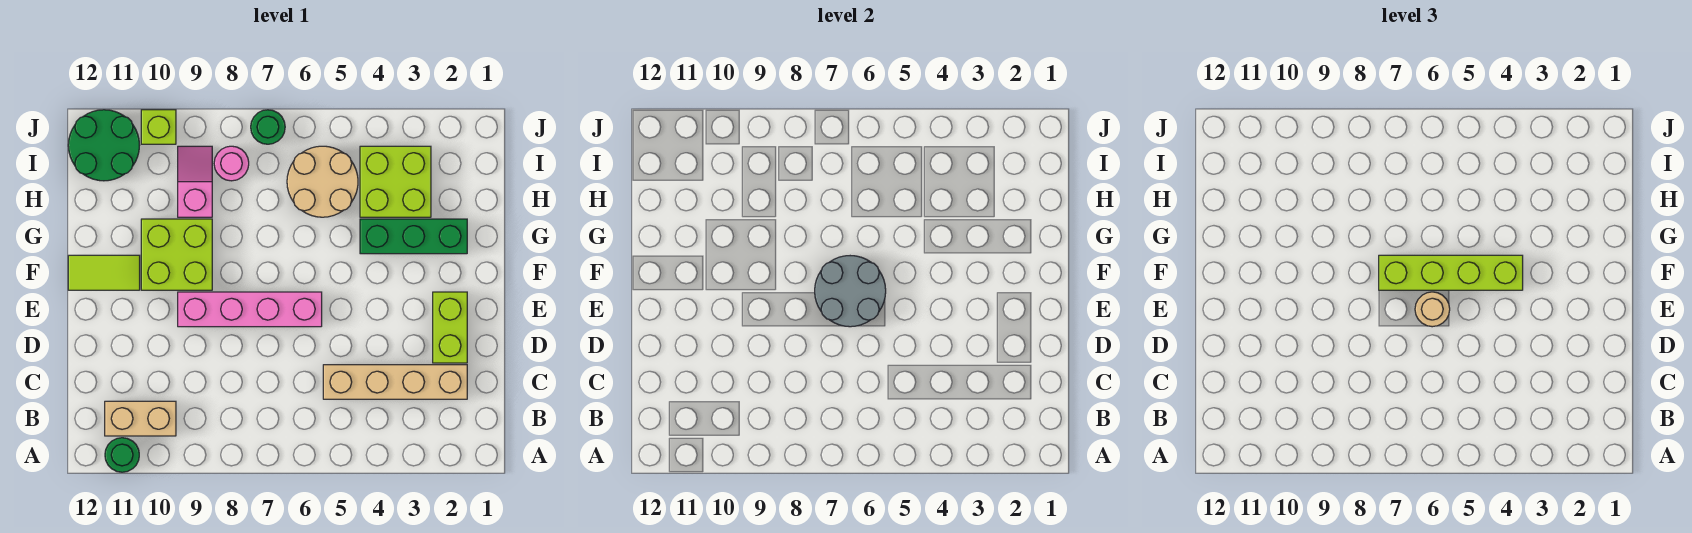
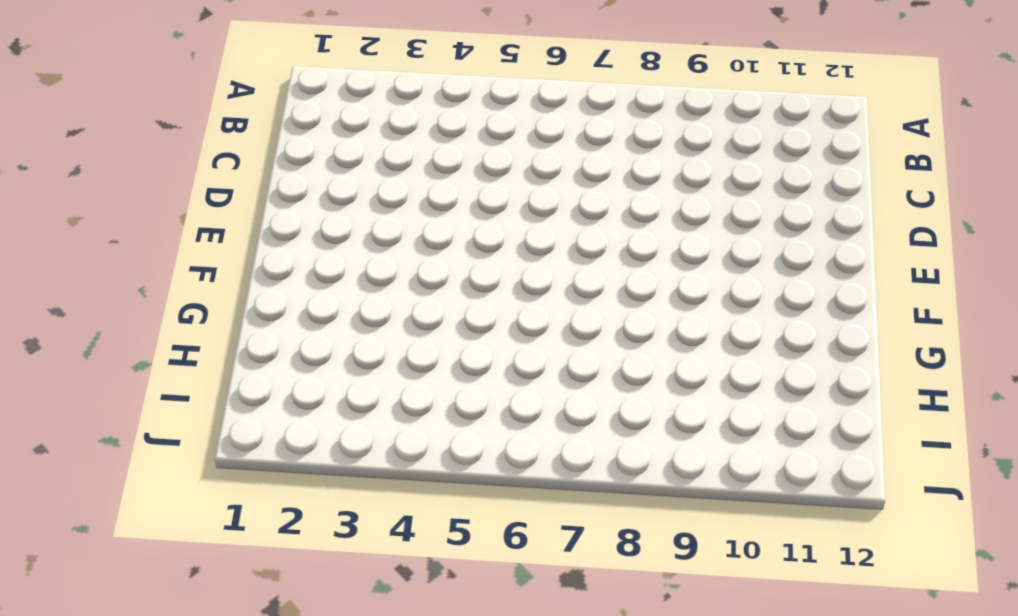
none -> green round brick A11 level 1
none -> tan brick B10:B11 level 1
none -> tan brick C2:C5 level 1

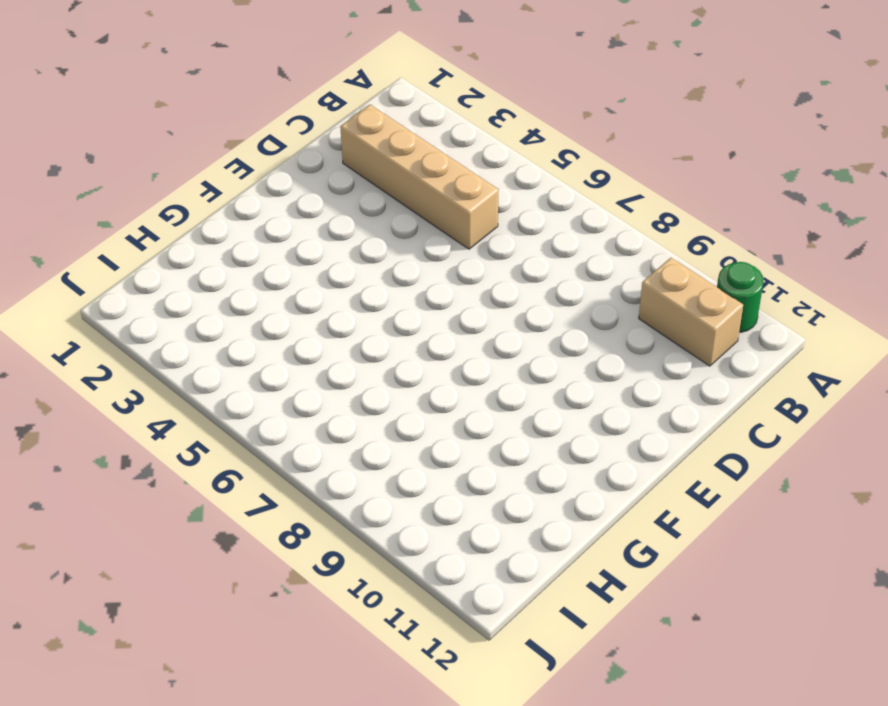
none -> lime brick D2:E2 level 1
none -> pink brick E6:E9 level 1
none -> lime brick F9:G10 level 1

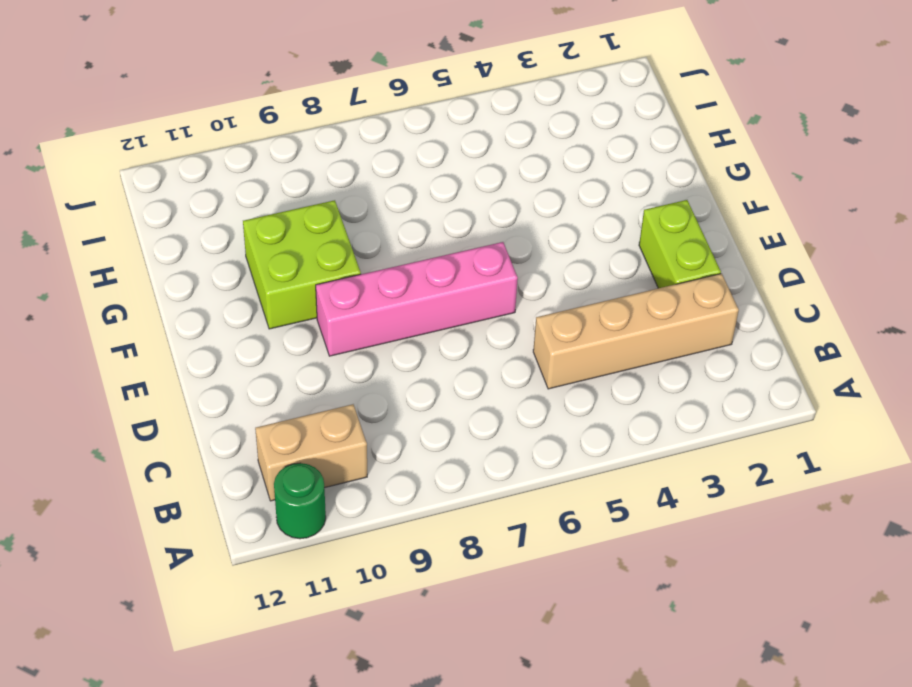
none -> lime tile F11:F12 level 1
none -> green brick G2:G4 level 1
none -> lime brick H3:I4 level 1

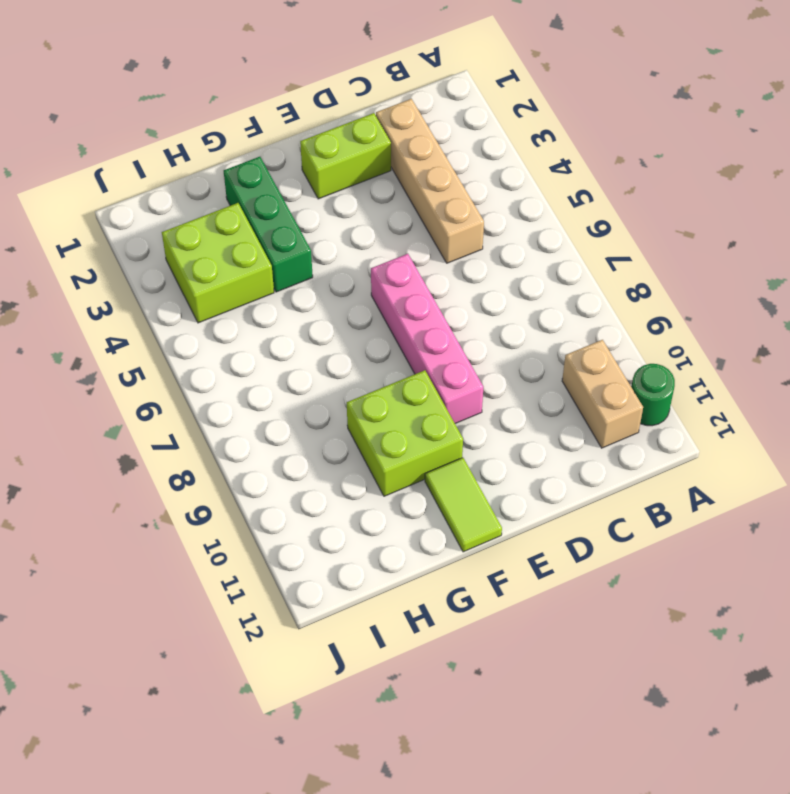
none -> tan round brick H5:I6 level 1
none -> pink slope H9:I9 level 1 top H
none -> pink round brick I8 level 1

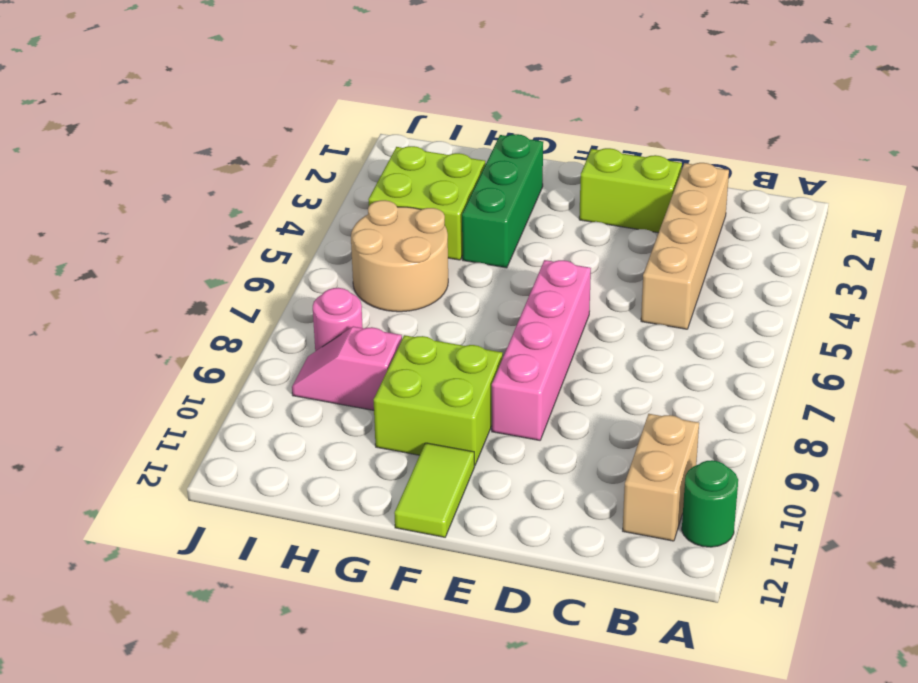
none -> green round brick I11:J12 level 1
none -> green round brick J7 level 1
none -> lime brick J10 level 1

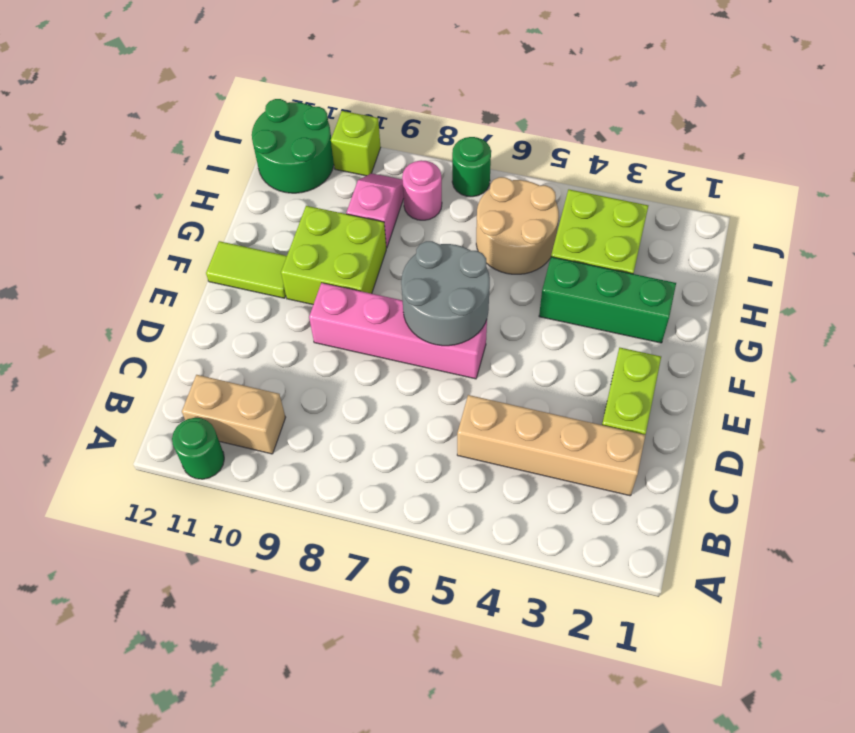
none -> tan round brick E6 level 3
none -> lime brick F4:F7 level 3

